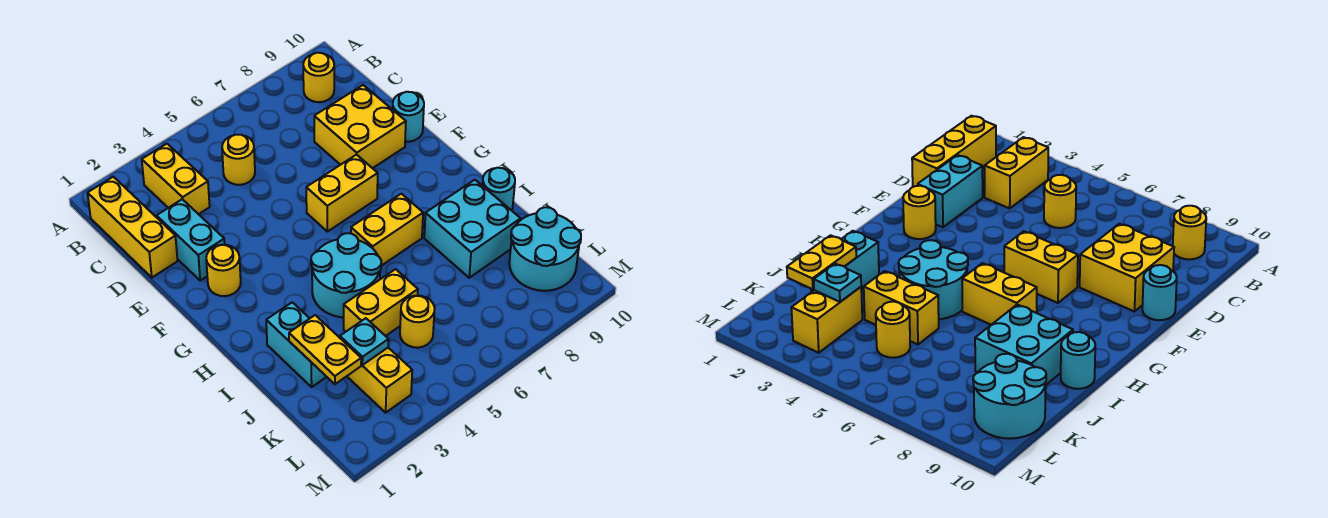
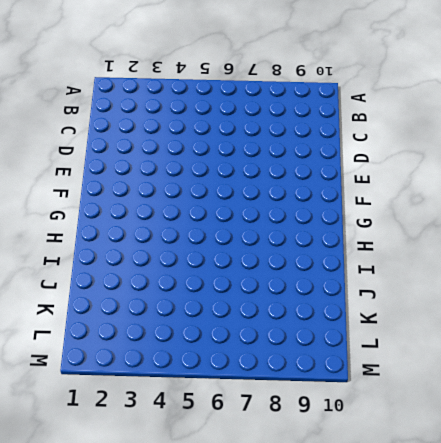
none -> yellow brick B1:D1 level 1
none -> yellow brick B3:C3 level 1
none -> yellow round brick B9 level 1

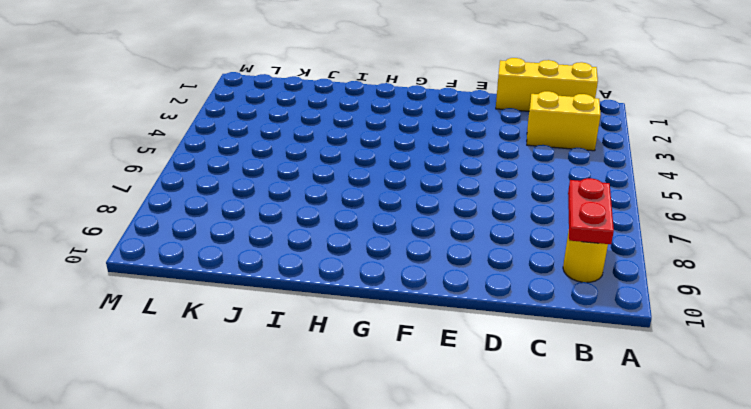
red plate B8:B9 level 2 -> none
none -> yellow round brick C5 level 1
none -> cyan brick D2:E2 level 1
none -> yellow brick D8:E9 level 1

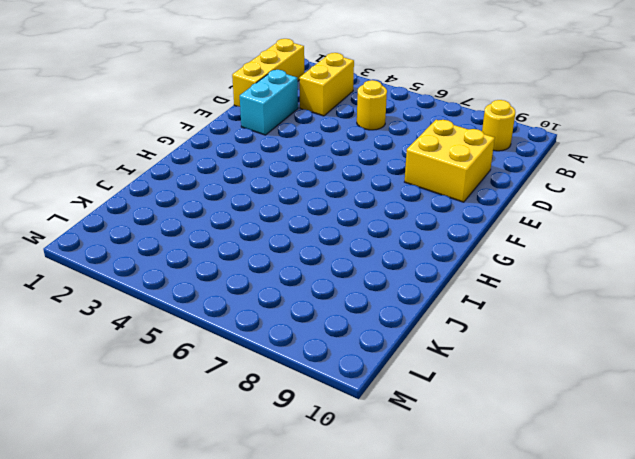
none -> cyan round brick E10 level 1
none -> yellow round brick F2 level 1
none -> yellow brick F6:F7 level 1

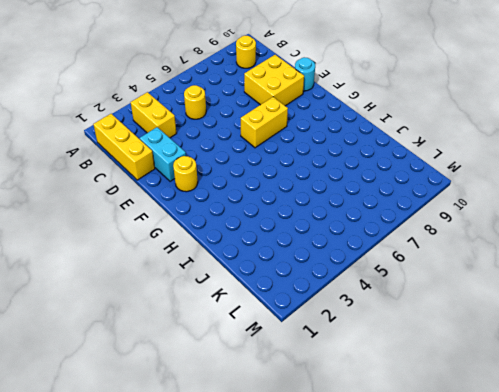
none -> cyan round brick H4:I5 level 1
none -> yellow brick H6:H7 level 1
none -> cyan brick I2:J2 level 1

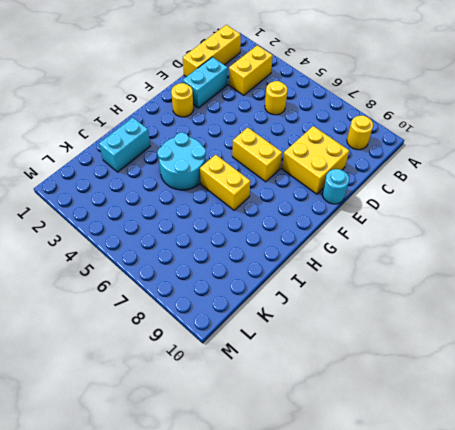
none -> cyan brick I8:J9 level 1
none -> cyan round brick I10 level 1
none -> yellow brick J4:J5 level 1

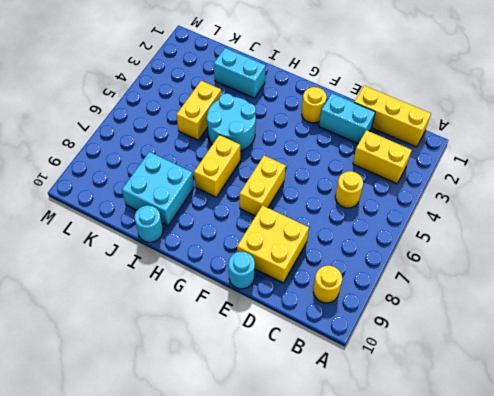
none -> yellow brick K3:L3 level 1
none -> yellow round brick K5 level 1
none -> cyan round brick K9:L10 level 1

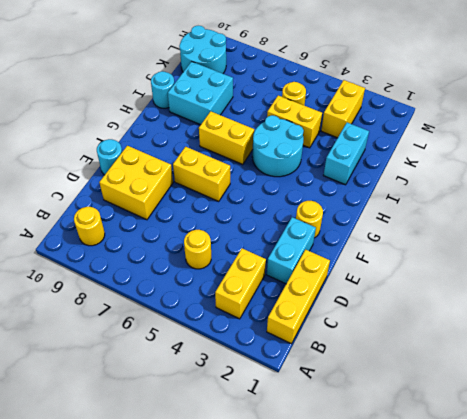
none -> yellow plate J2:K2 level 2
none -> cyan plate K3 level 2

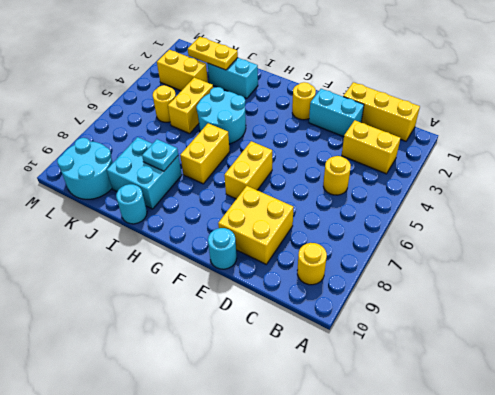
cyan plate I8 level 2 -> cyan plate K3 level 2

